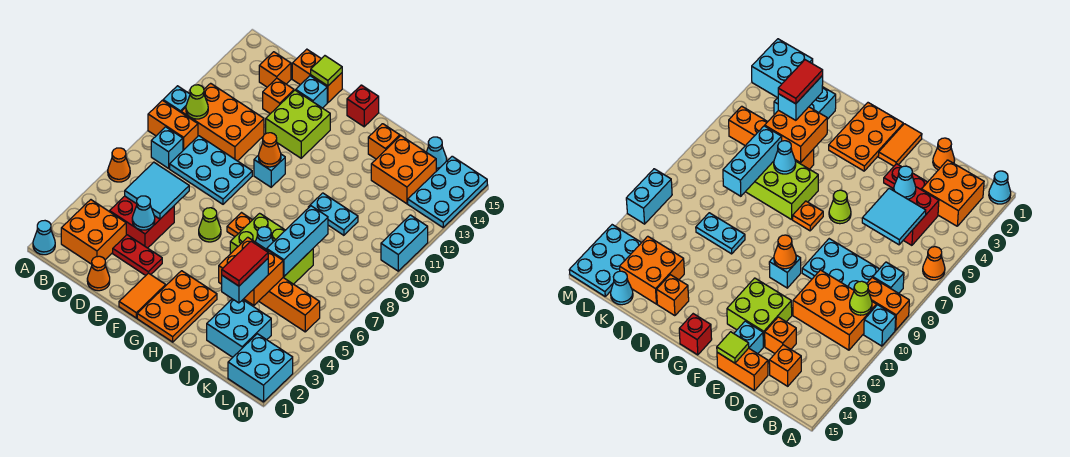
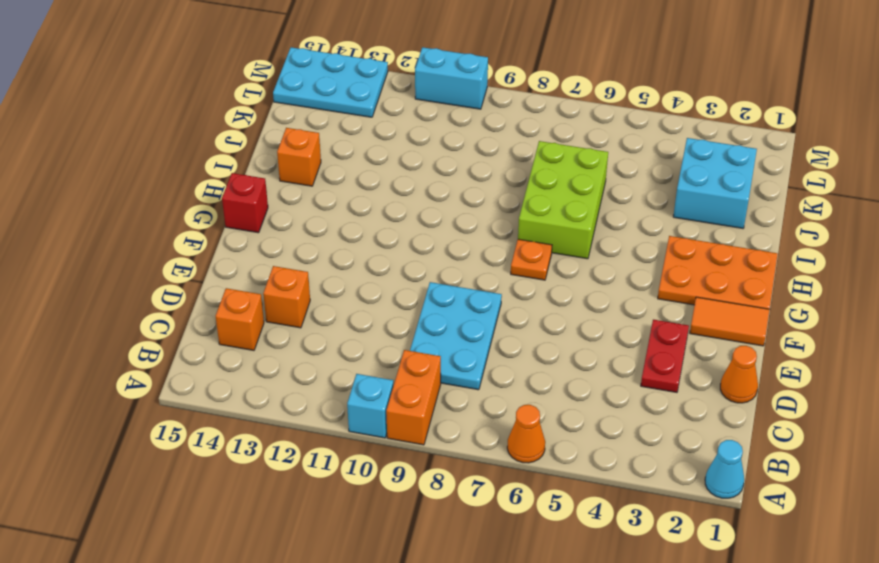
none -> orange brick B2:C3 level 1
none -> cyan brick B8 level 1
none -> orange brick B10:D11 level 1
none -> red brick C4:D5 level 1

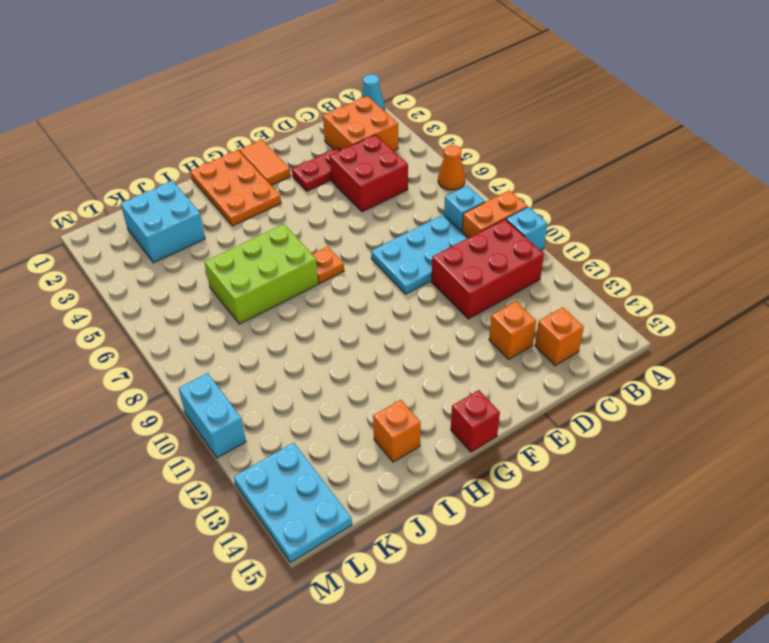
red brick B10:D11 level 1 -> orange brick B10:D11 level 1
none -> orange cone D1 level 1
none -> orange brick D15:E15 level 1
none -> lime brick E12:F13 level 1
none -> cyan brick E14 level 1

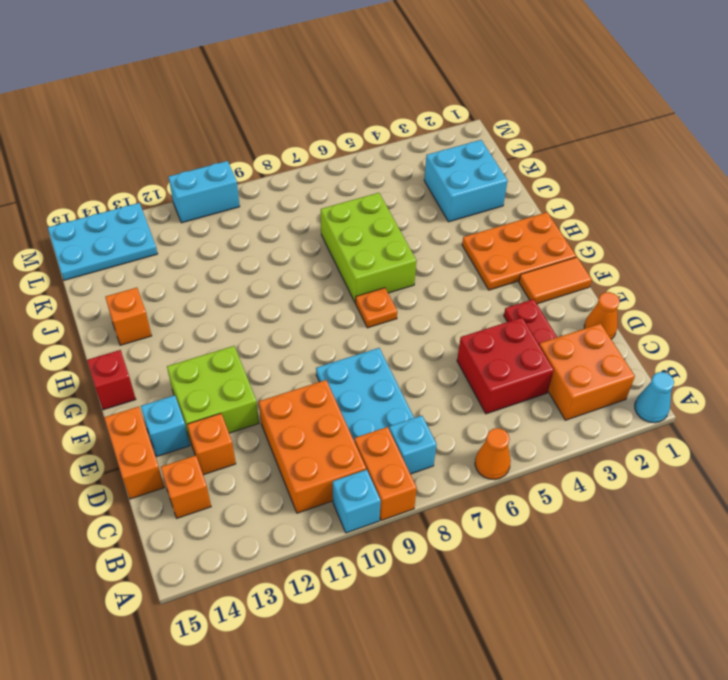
none -> lime cone F6 level 1
none -> cyan brick F10 level 1
none -> orange brick I5:L5 level 1
none -> cyan plate I10:J10 level 1

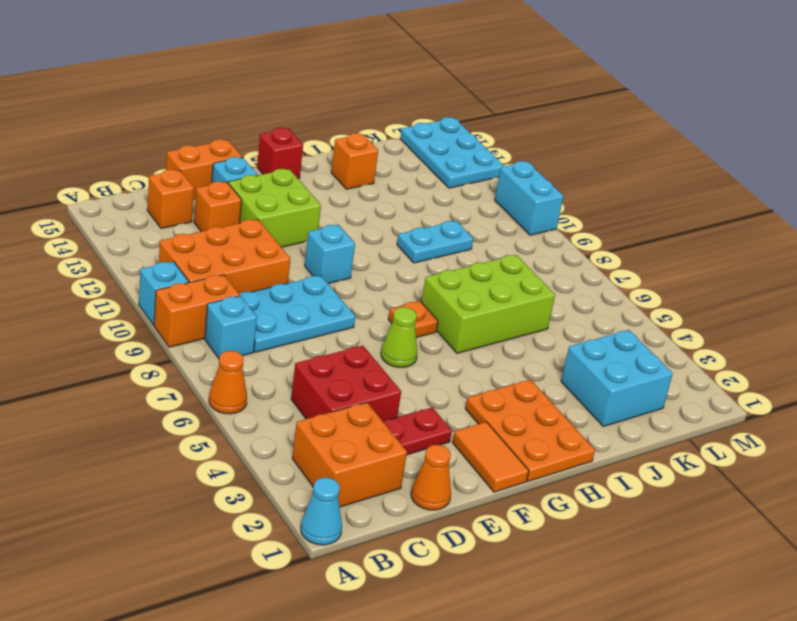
none -> orange brick I5:L5 level 1
none -> orange brick J13:K14 level 1
none -> cyan cone K15 level 1
none -> cyan brick L1:M2 level 1

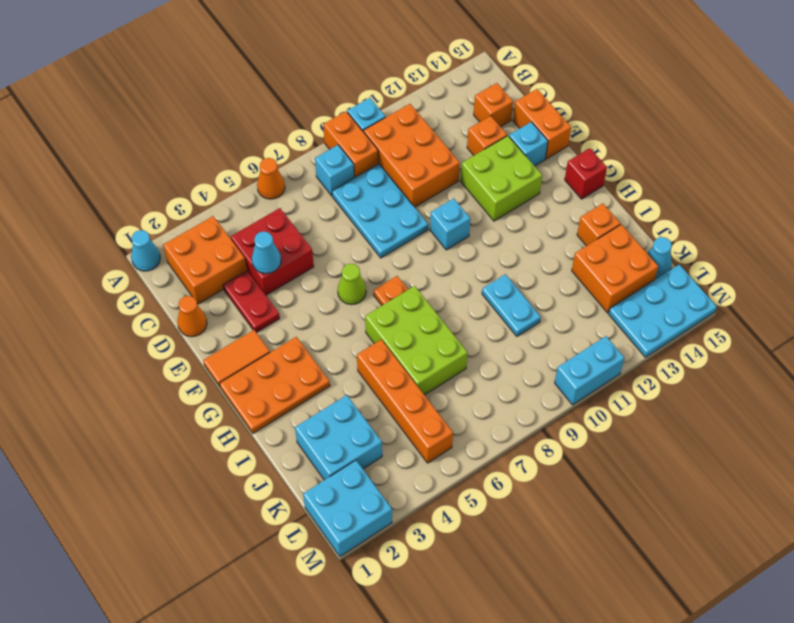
none -> lime cone B10 level 2
none -> cyan tile C5:D6 level 2
none -> lime tile E15 level 2
none -> orange cone F10 level 2

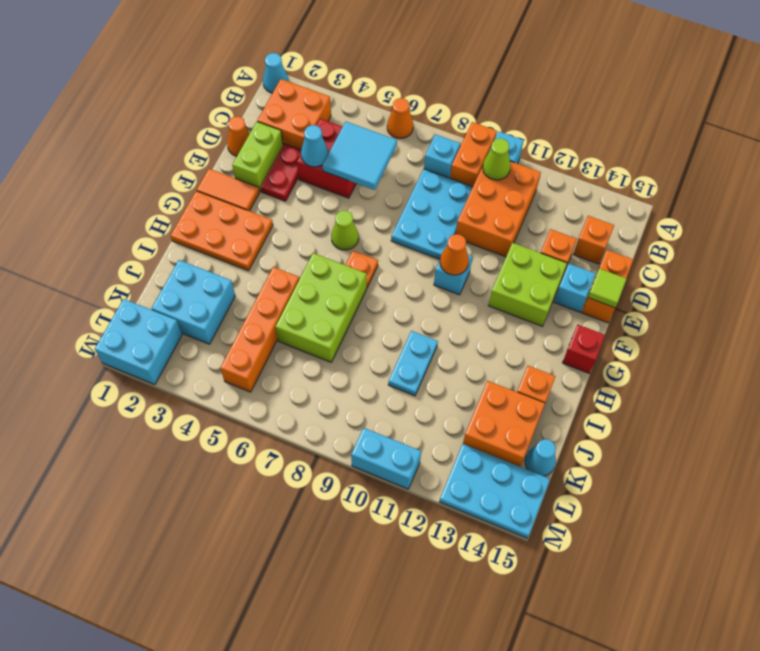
lime brick D2:E2 level 1 -> none
none -> orange brick I4:J5 level 2
none -> cyan cone I6 level 2
none -> cyan brick J6:J8 level 2
none -> cyan brick J3:J4 level 3

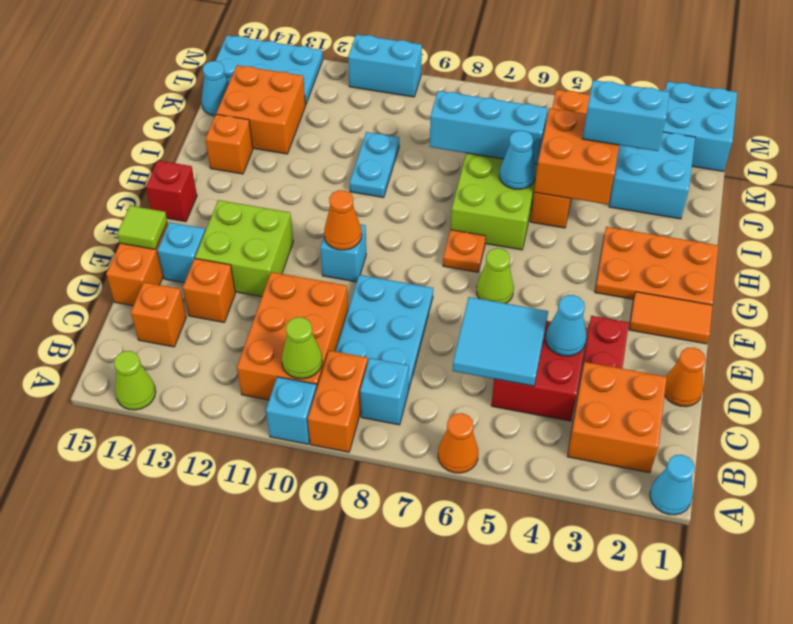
lime cone A14 level 1 -> none
none -> red tile J3:J4 level 4

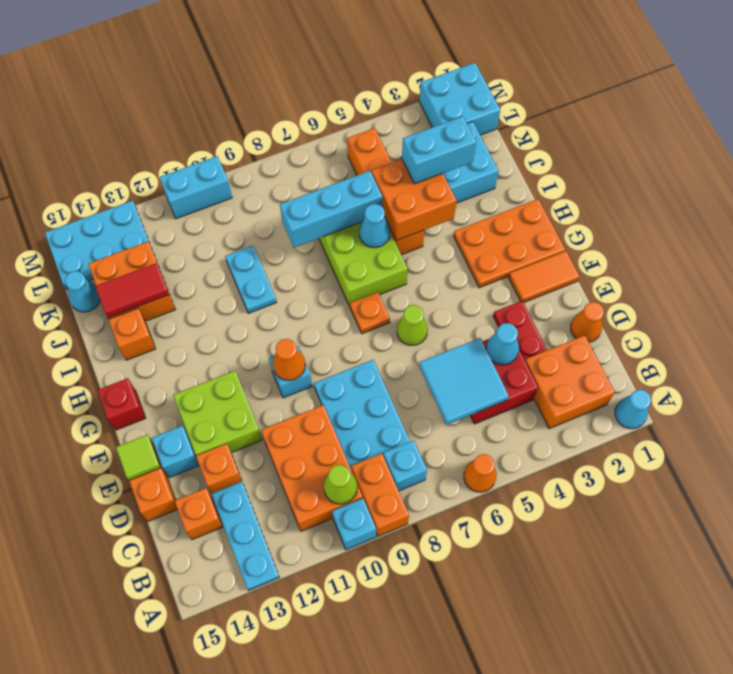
cyan plate A13:C13 level 1 -> none
red tile J13:J14 level 2 -> red tile J3:J4 level 4

